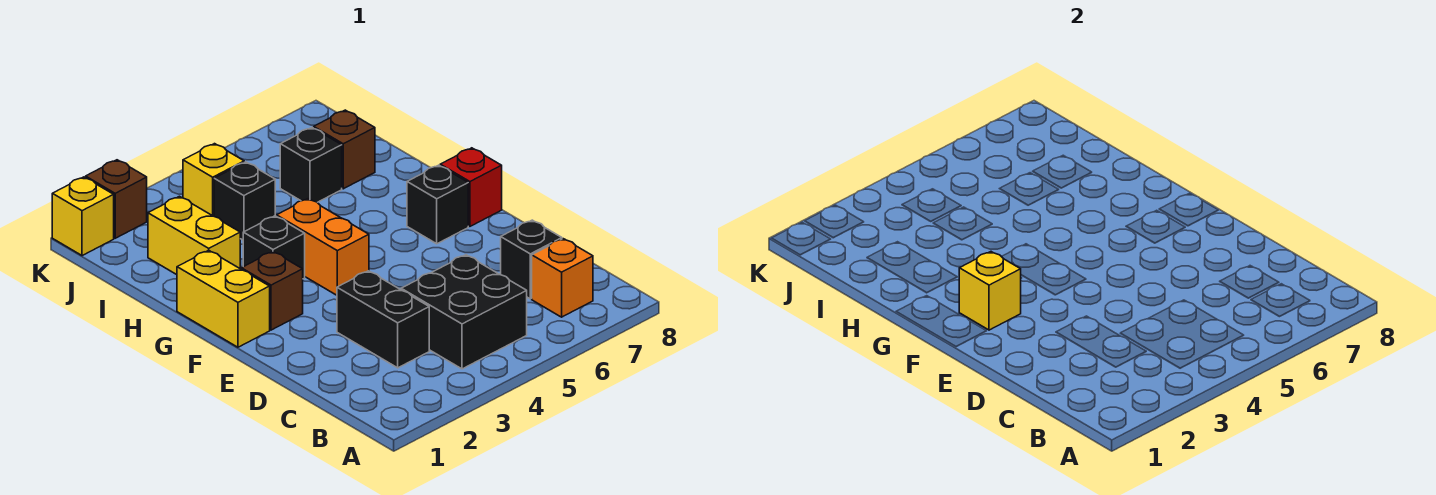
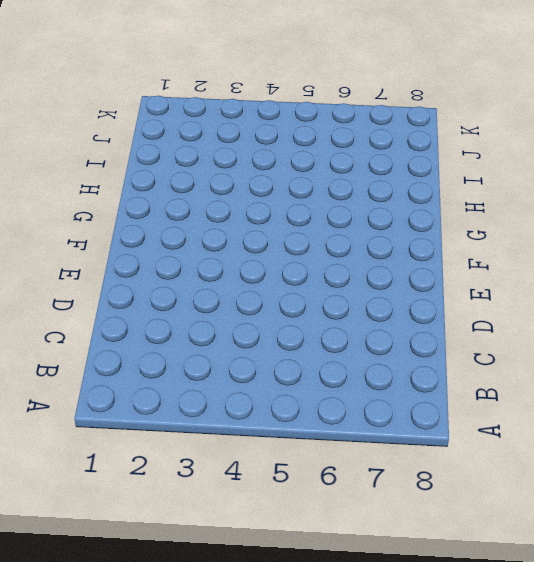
none -> black brick B4:C5 level 1
none -> orange brick B7 level 1
none -> black brick C3:D3 level 1

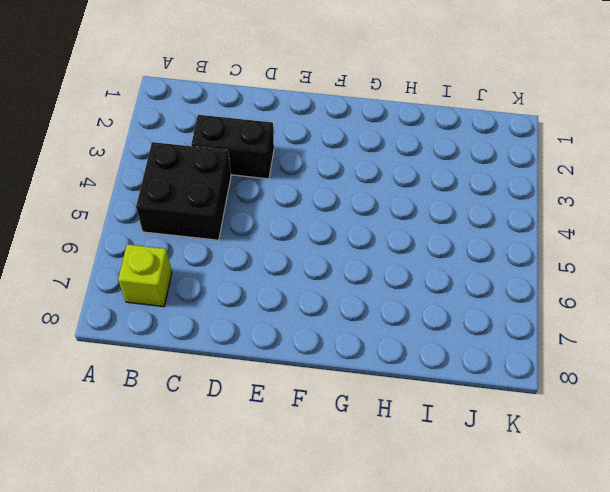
lime brick B7 level 1 -> orange brick B7 level 1
none -> black brick C7 level 1
none -> yellow brick F1:G1 level 1
none -> brown brick F2 level 1

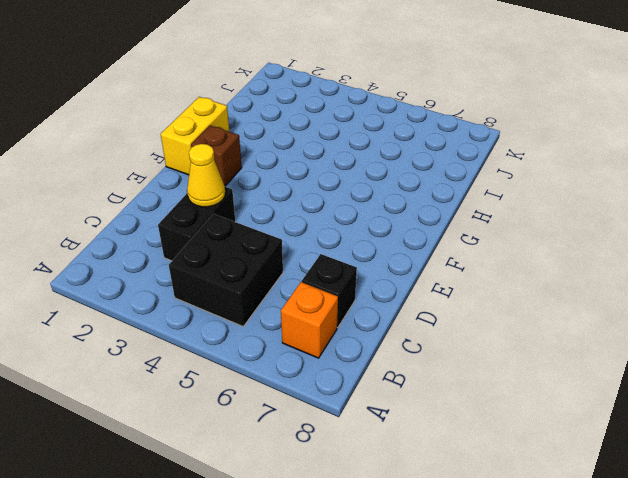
yellow cone D3 level 2 -> none
none -> orange brick F4:G4 level 1
none -> black brick F7 level 1
none -> red brick F8 level 1

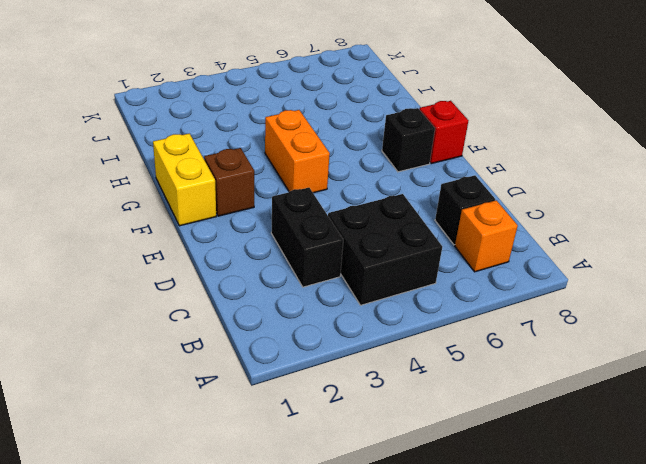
none -> black brick G3 level 1
none -> yellow brick H2:I2 level 1
none -> black brick I4 level 1

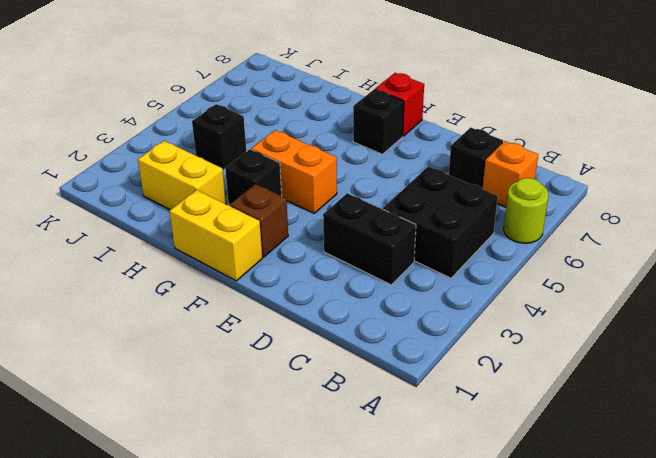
lime round brick A6 level 1 -> none
none -> black brick I6 level 1
none -> brown brick I7 level 1
none -> yellow brick J4 level 1

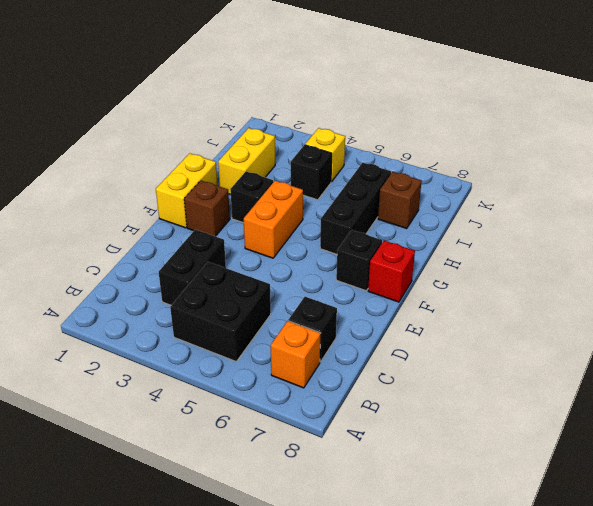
black brick G6:I6 level 1 -> black brick I6 level 1
none -> yellow brick K1 level 1
none -> brown brick K2 level 1
none -> yellow brick F2 level 2

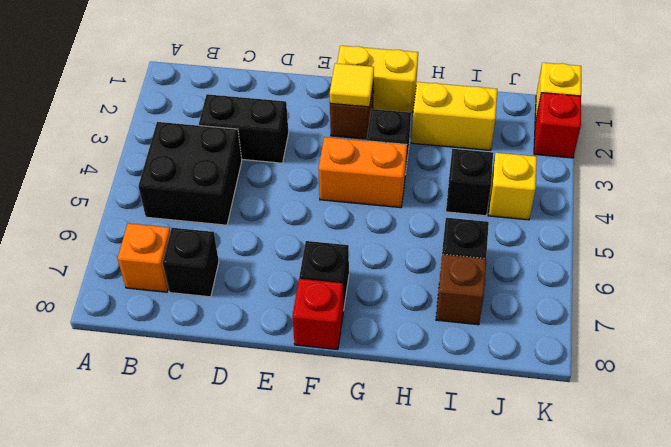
yellow tile F2 level 2 -> yellow brick F2 level 2
red brick K2 level 1 -> brown brick K2 level 1

